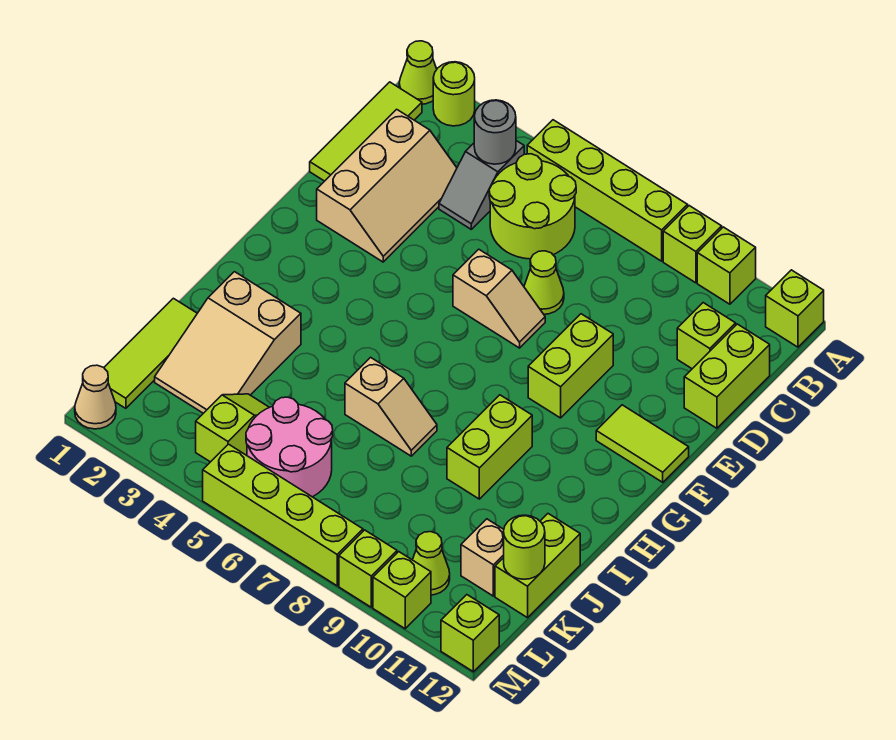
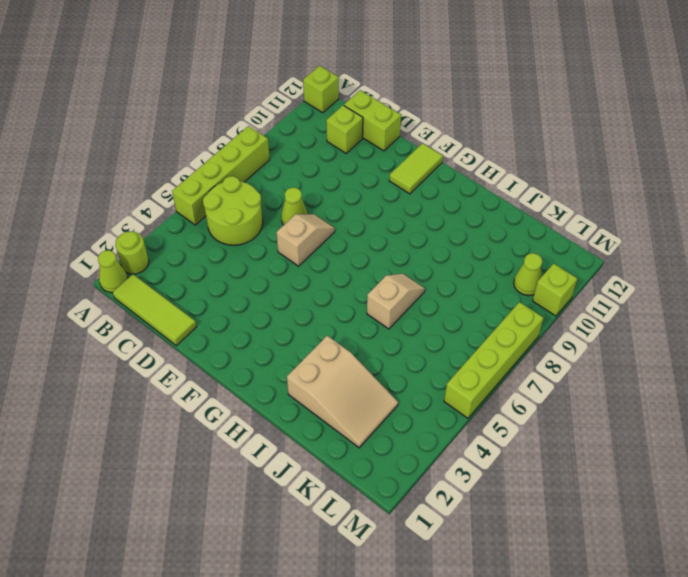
none -> lime brick A9 level 1
none -> lime brick A10 level 1
none -> grey slope B4:C4 level 1 top B
none -> tan slope C2:E3 level 1 top 2

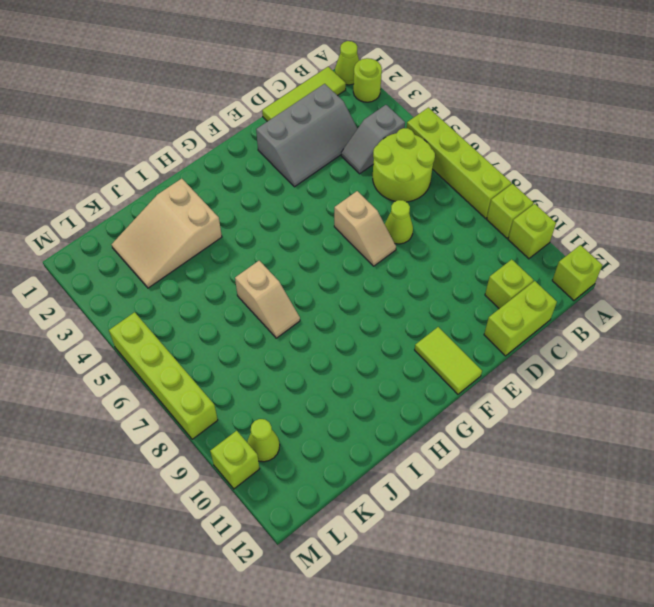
grey slope C2:E3 level 1 top 2 -> tan slope C2:E3 level 1 top 2
none -> lime brick E9:F9 level 1
none -> lime brick H9:I9 level 1
none -> lime tile J1:L1 level 1
none -> lime brick J12:K12 level 1

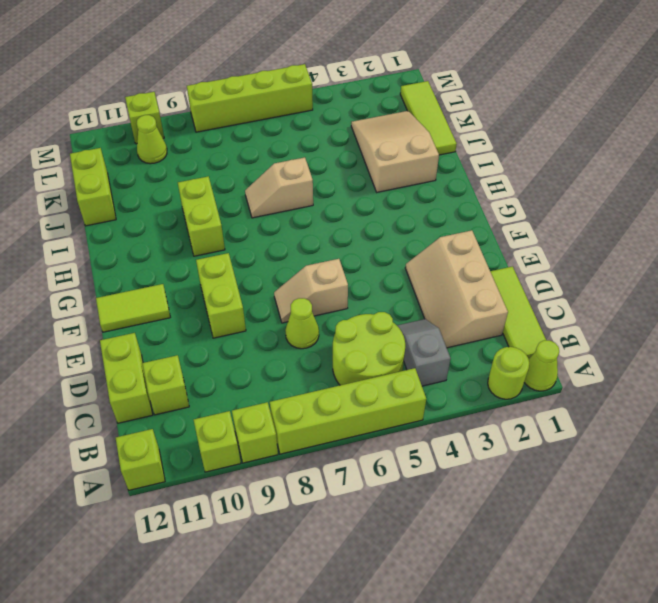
none -> lime slope K4:L4 level 1 top L
none -> pink round brick K5:L6 level 1
none -> tan brick K11 level 1
none -> tan cone M1 level 1

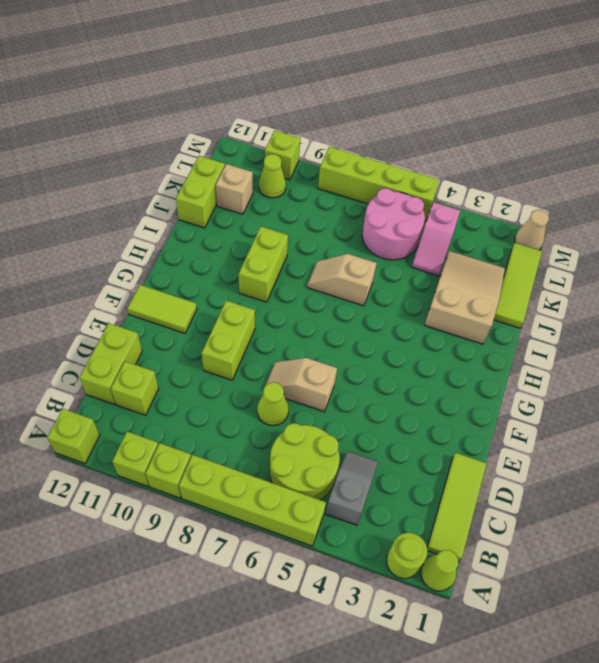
pink slope K4:L4 level 1 top L -> lime slope K4:L4 level 1 top L
none -> tan slope C2:E3 level 1 top 2
none -> lime brick M9 level 1
none -> lime brick M12 level 1
none -> grey round brick B4 level 2

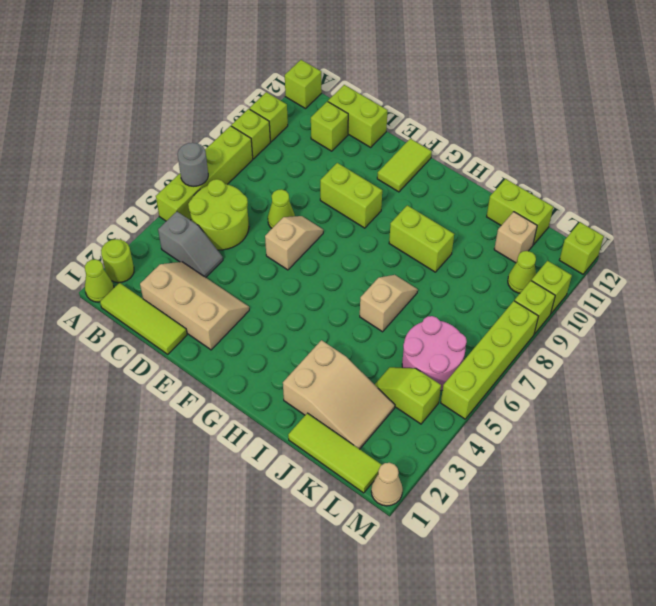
grey round brick A6 level 2 -> grey round brick B4 level 2
none -> lime round brick K12 level 2

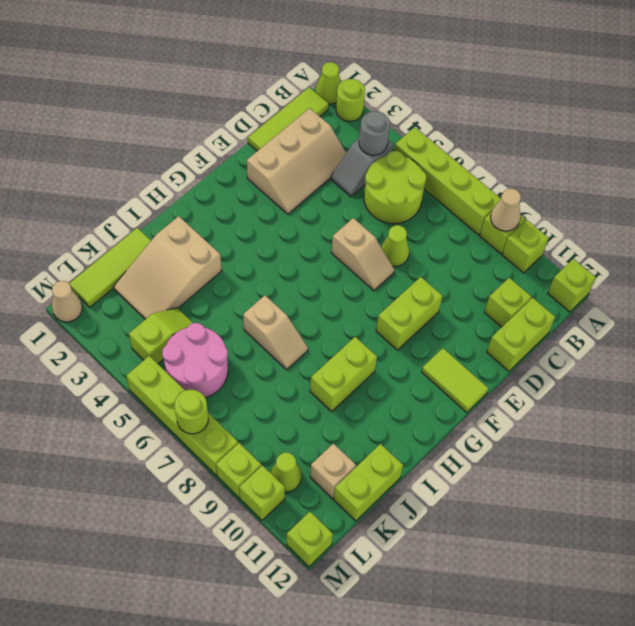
tan cone A9 level 2 -> none
lime round brick M7 level 2 -> lime round brick K12 level 2

